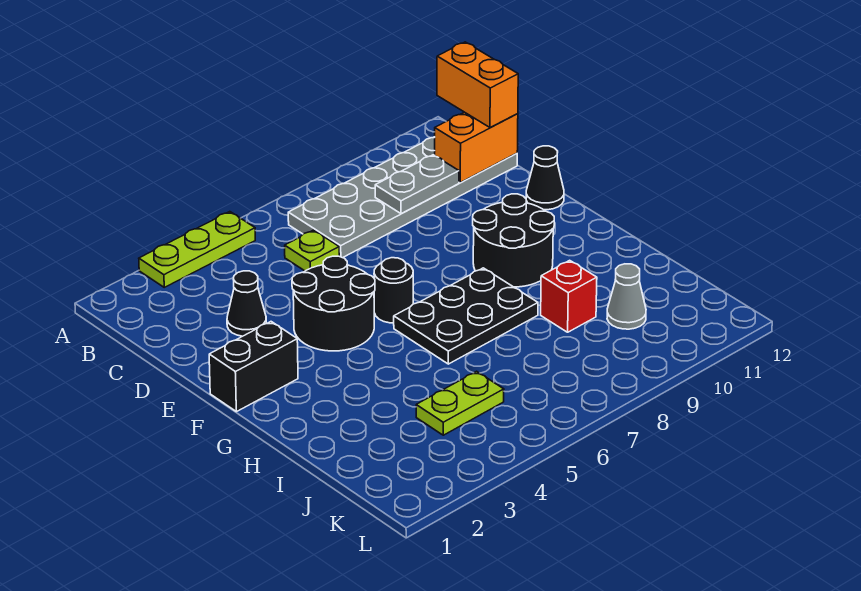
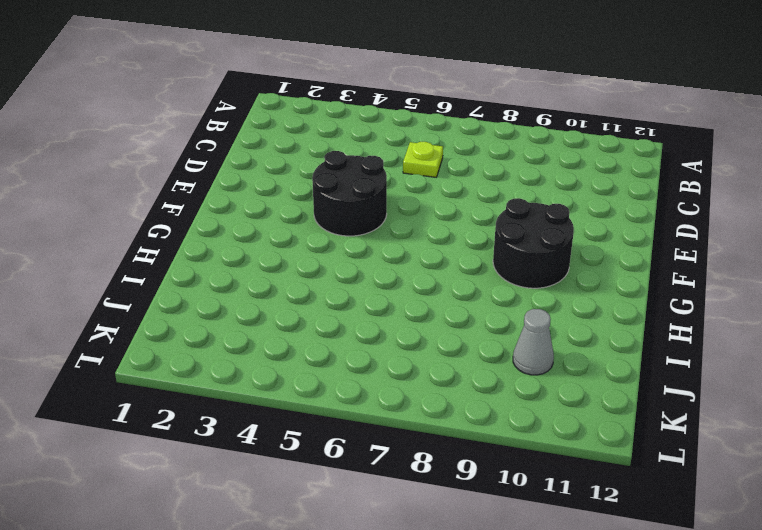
none -> lime plate A3:A5 level 1
none -> grey plate B7:C12 level 1
none -> black cone D3 level 1

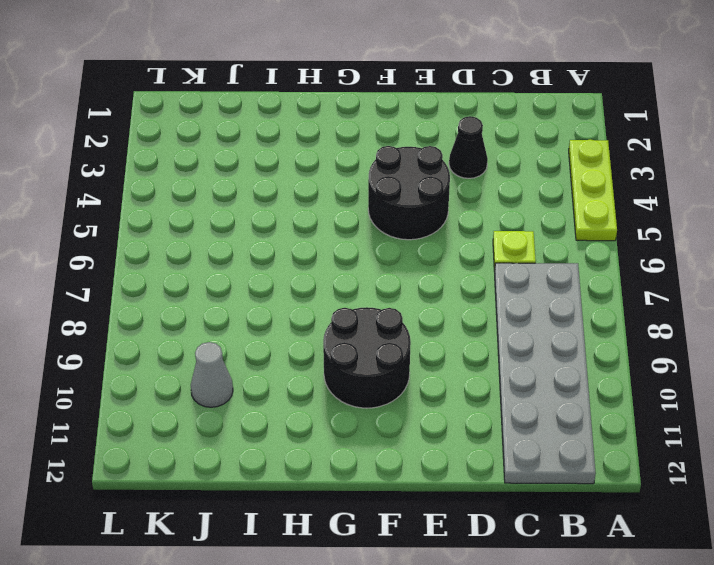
none -> black cone E12 level 1
none -> black brick F1:F2 level 1
none -> black round brick F6 level 1

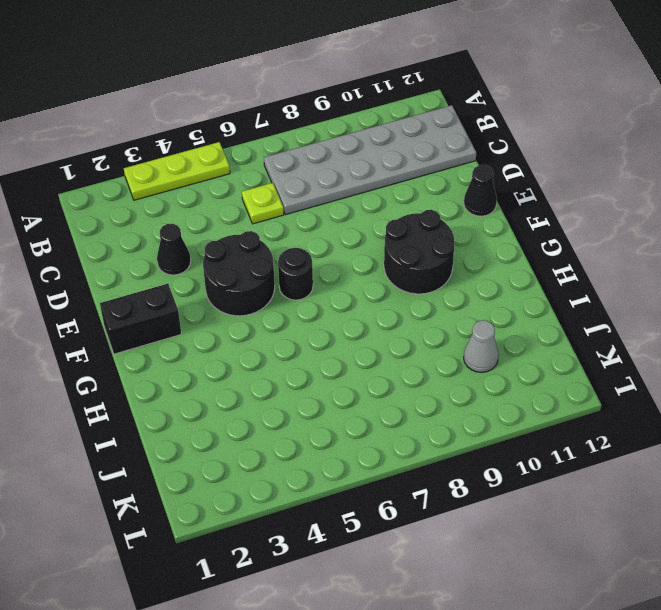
none -> black plate G6:H8 level 1
none -> red brick I9 level 1
none -> lime plate J4:J5 level 1

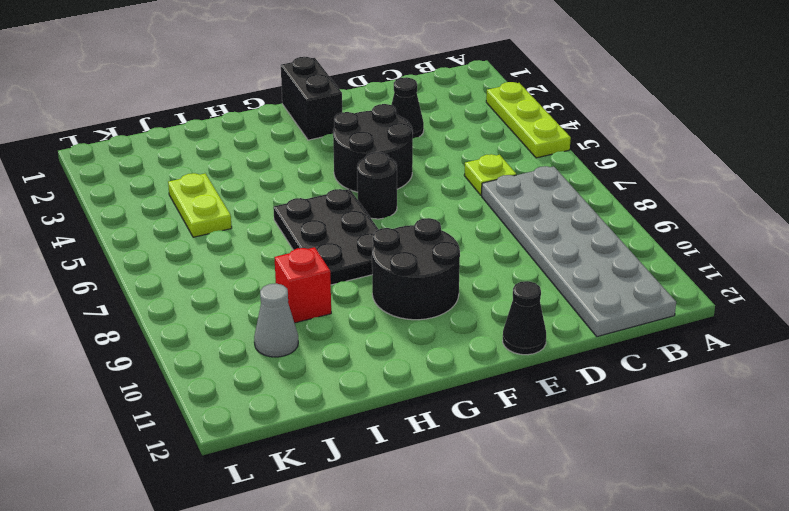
none -> grey plate C9:C10 level 2
none -> orange brick C11:C12 level 2
none -> orange brick B12:C12 level 3

